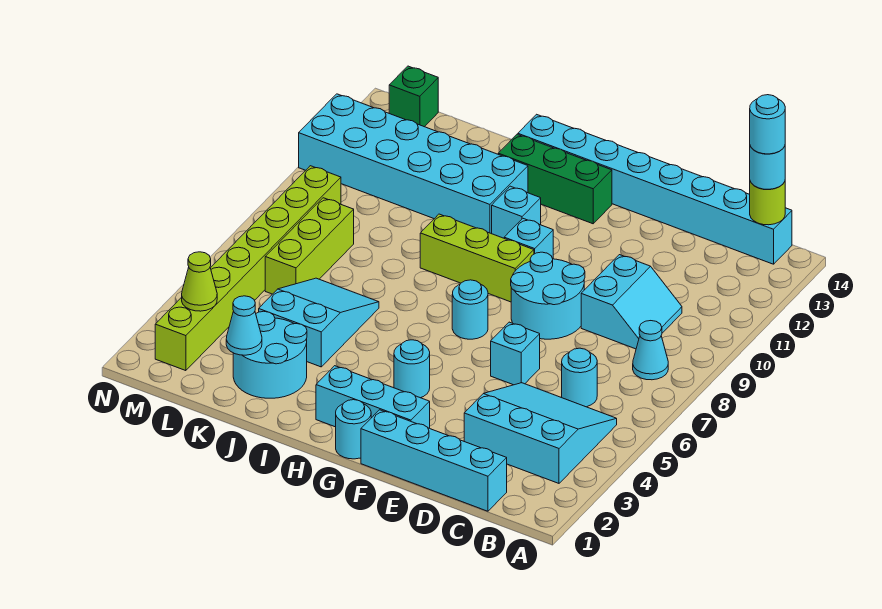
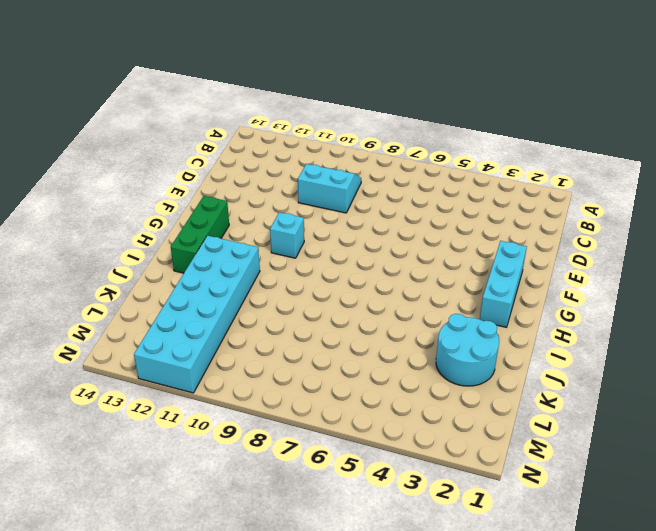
none -> cyan slope B3:D5 level 1 top 3
none -> cyan cone B8 level 1
none -> cyan brick B14:I14 level 1

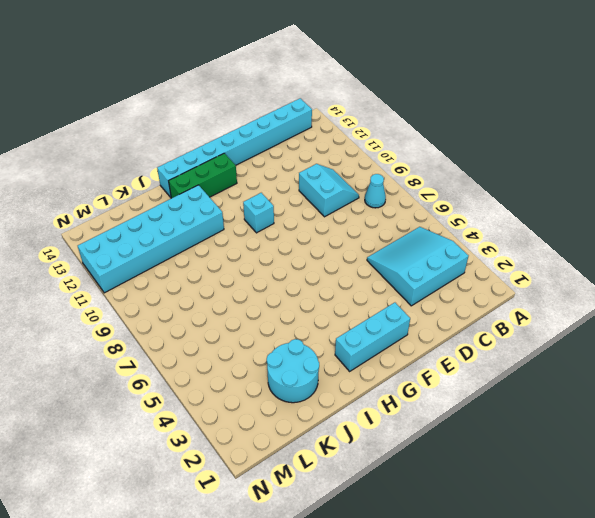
none -> cyan brick C1:F1 level 1
none -> cyan round brick C6 level 1
none -> cyan brick E6 level 1

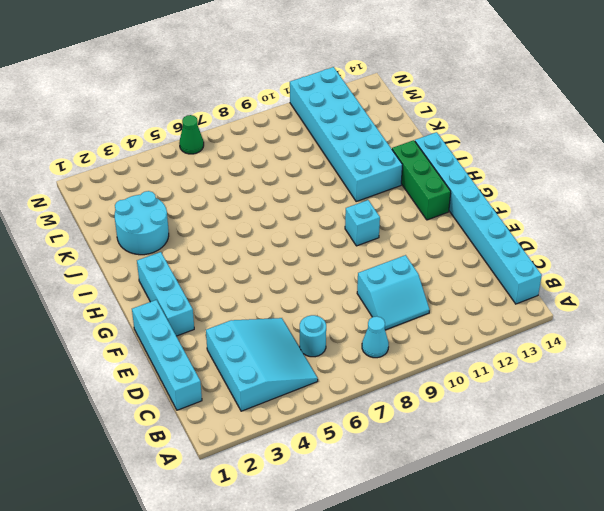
green cone N6 level 1 -> none
none -> cyan brick E6 level 1
none -> cyan round brick E8:F9 level 1
none -> cyan round brick G1 level 1

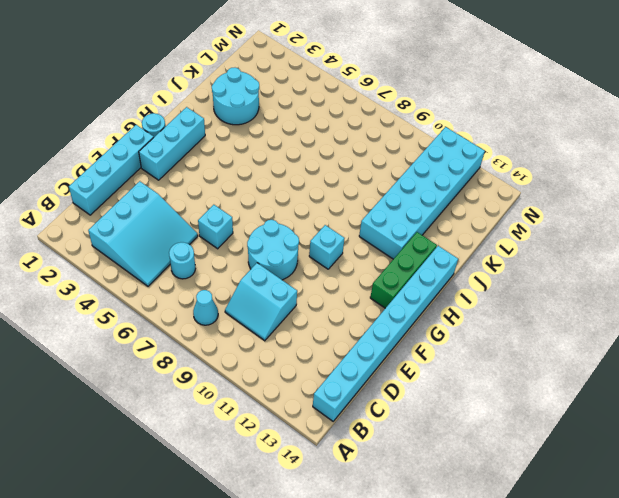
none -> cyan round brick G4 level 1
none -> cyan round brick G7 level 1
none -> lime brick G9:I9 level 1

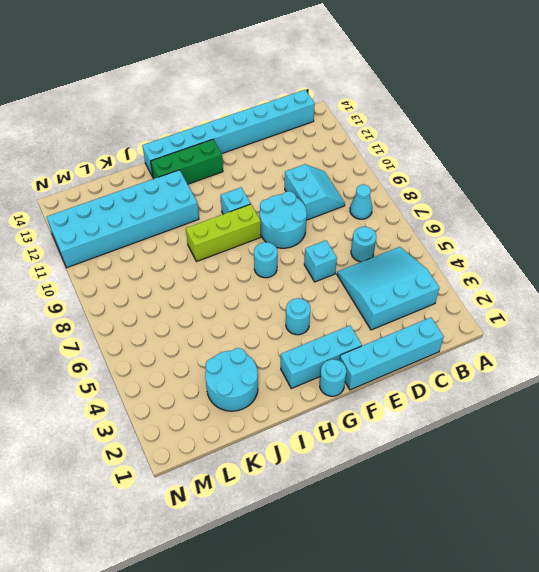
none -> cyan brick H11 level 1
none -> cyan slope J4:K6 level 1 top 4
none -> lime brick L6:L8 level 1

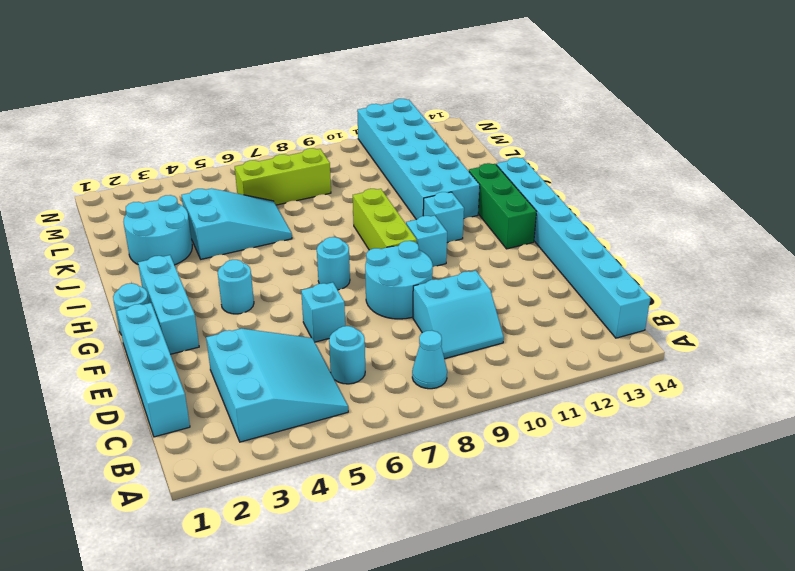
none -> lime brick M2:M9 level 1
none -> green brick M14 level 1
none -> lime round brick B14 level 2

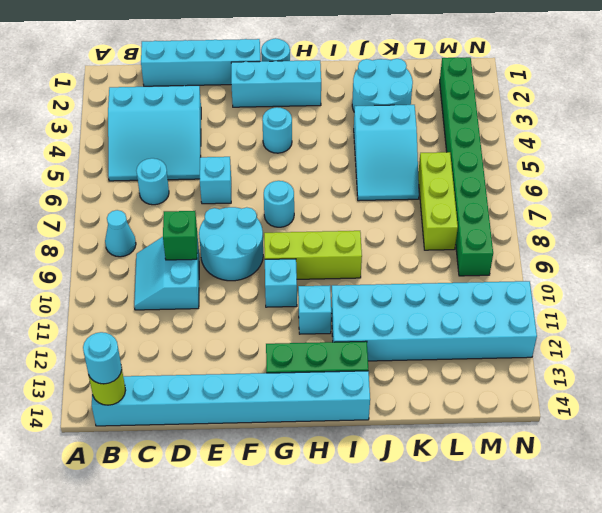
green brick D9 level 2 -> green brick M14 level 1
green brick M2:M9 level 1 -> lime brick M2:M9 level 1
none -> cyan cone K2 level 2
none -> lime cone M3 level 2
none -> cyan round brick B14 level 4

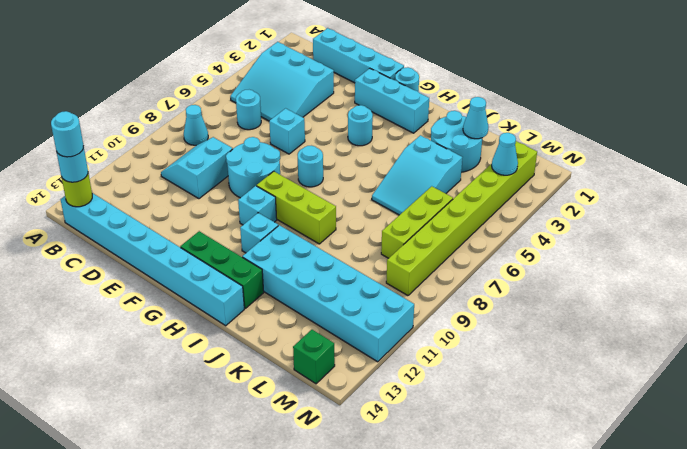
cyan cone M3 level 2 -> lime cone M3 level 2

